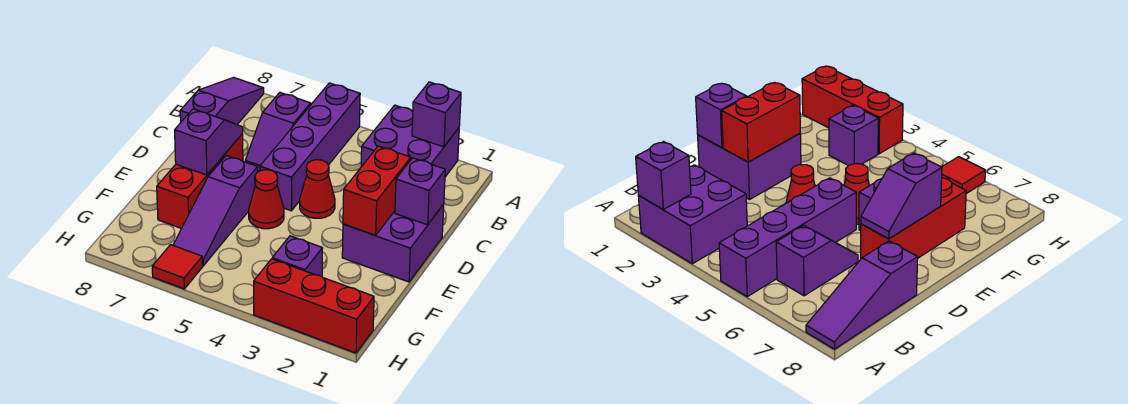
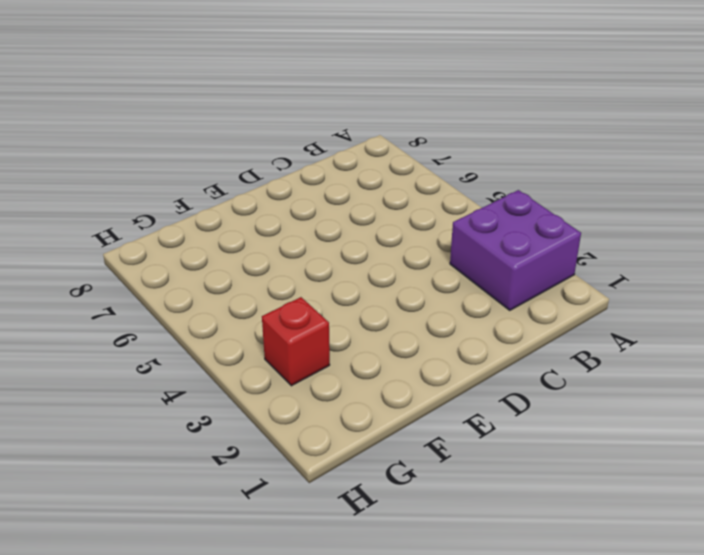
red brick G3 level 1 -> purple brick G3 level 1
none -> purple brick A5:D5 level 1
none -> purple slope A8:C8 level 1 top C
none -> purple slope B6:C6 level 1 top B

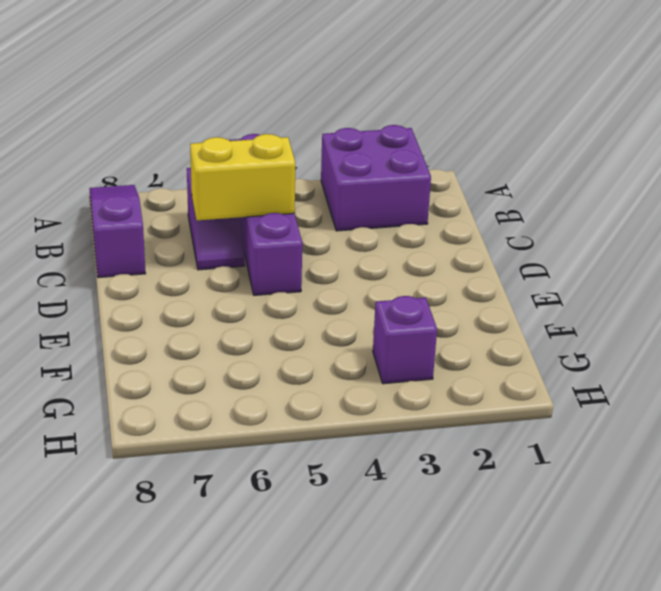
yellow brick C5:C6 level 2 -> none
none -> purple brick D1:E2 level 1
none -> red cone D4 level 1
none -> red brick D7:F7 level 1

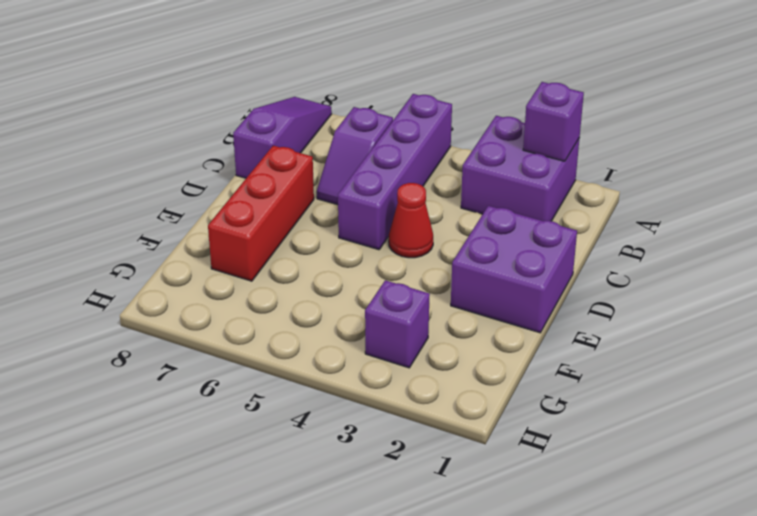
none -> red cone E5 level 1
none -> purple slope E6:G6 level 1 top E
none -> red brick H1:H3 level 1

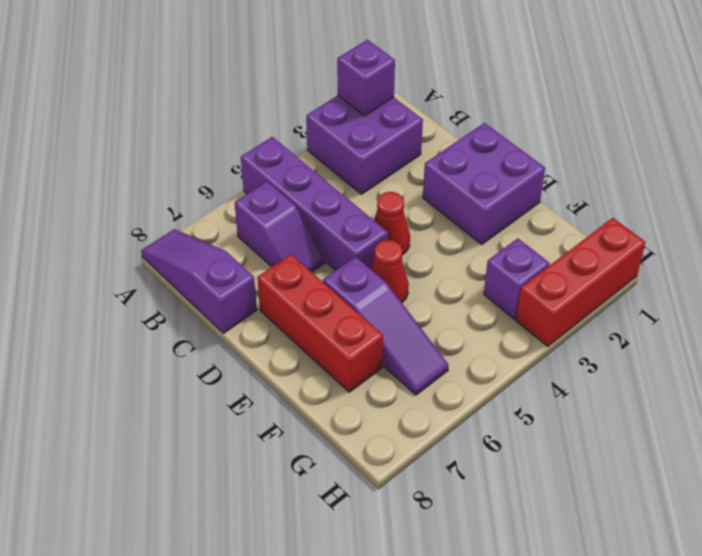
none -> red tile H6 level 1
none -> purple brick D1 level 2
none -> red brick D2:E2 level 2

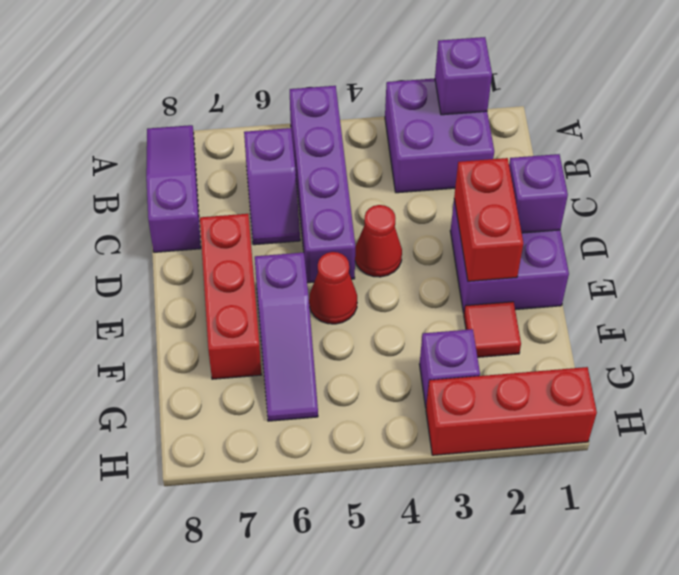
red tile F2 level 1 -> red tile H6 level 1
none -> purple slope D7:E7 level 2 top E

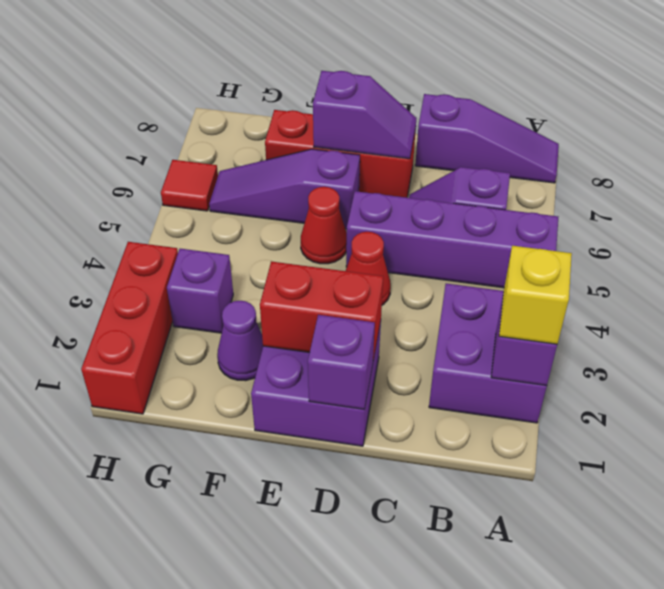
yellow brick A2 level 3 -> none
purple cone F2 level 1 -> none

